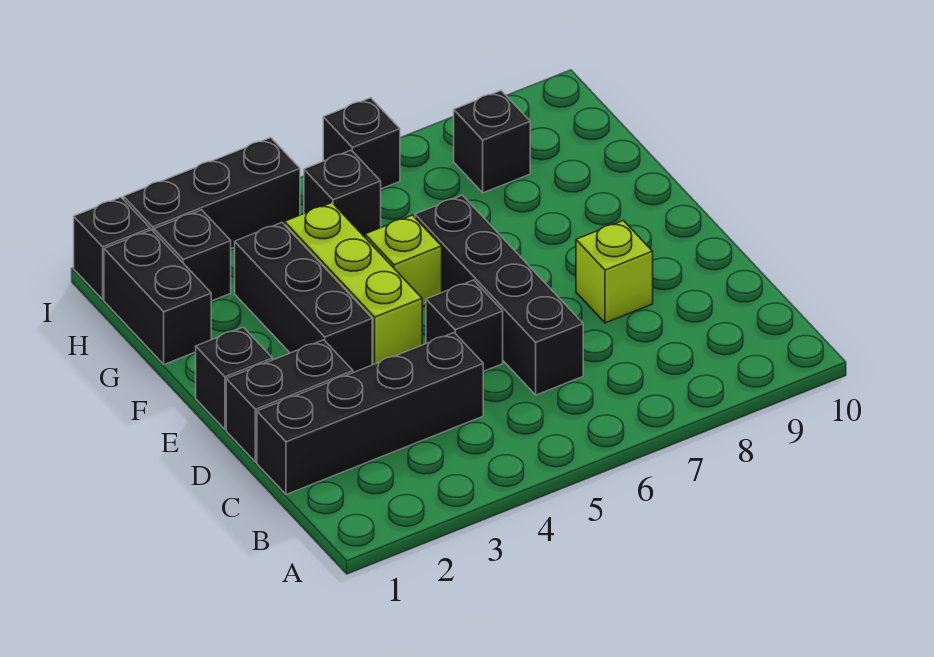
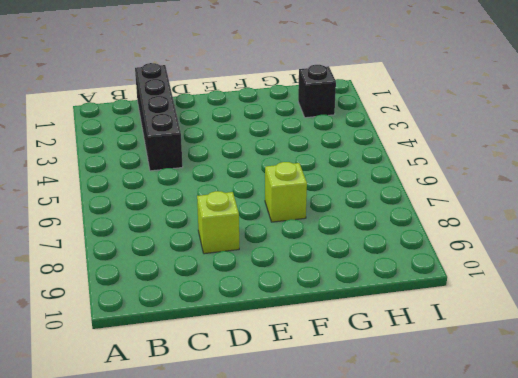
lime brick F7 level 1 -> lime brick F5 level 1
none -> black brick C6:F6 level 1
none -> black brick D1:D2 level 1
none -> black brick D5 level 1

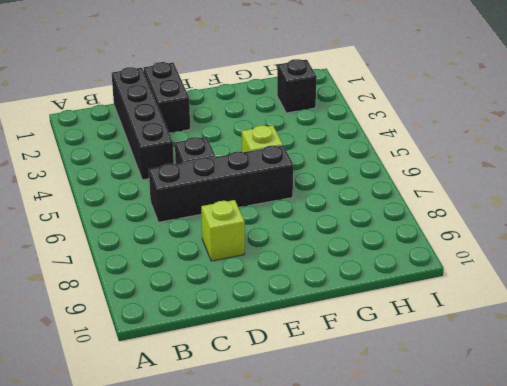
none -> black brick E1 level 1
none -> black brick E3:G3 level 1
none -> lime brick E4:G4 level 1

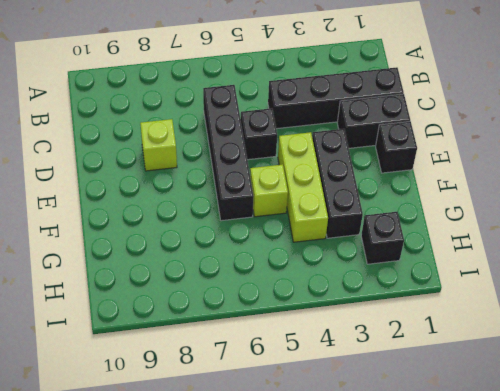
none -> black brick G1:H1 level 1
none -> black brick H5 level 1
none -> black brick H8 level 1

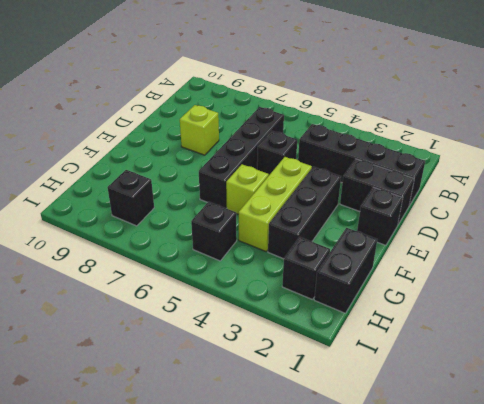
none -> black brick I1 level 1
none -> black brick I2:I4 level 1
none -> black brick I6 level 1

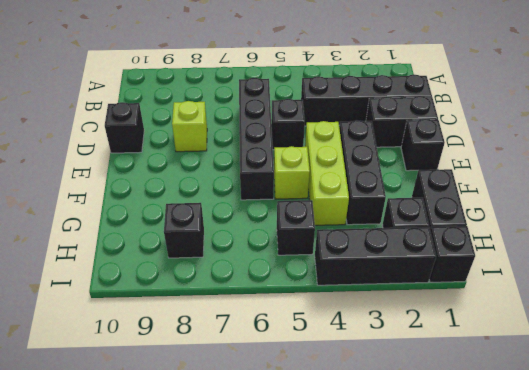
black brick D10 level 1 -> black brick I6 level 1

